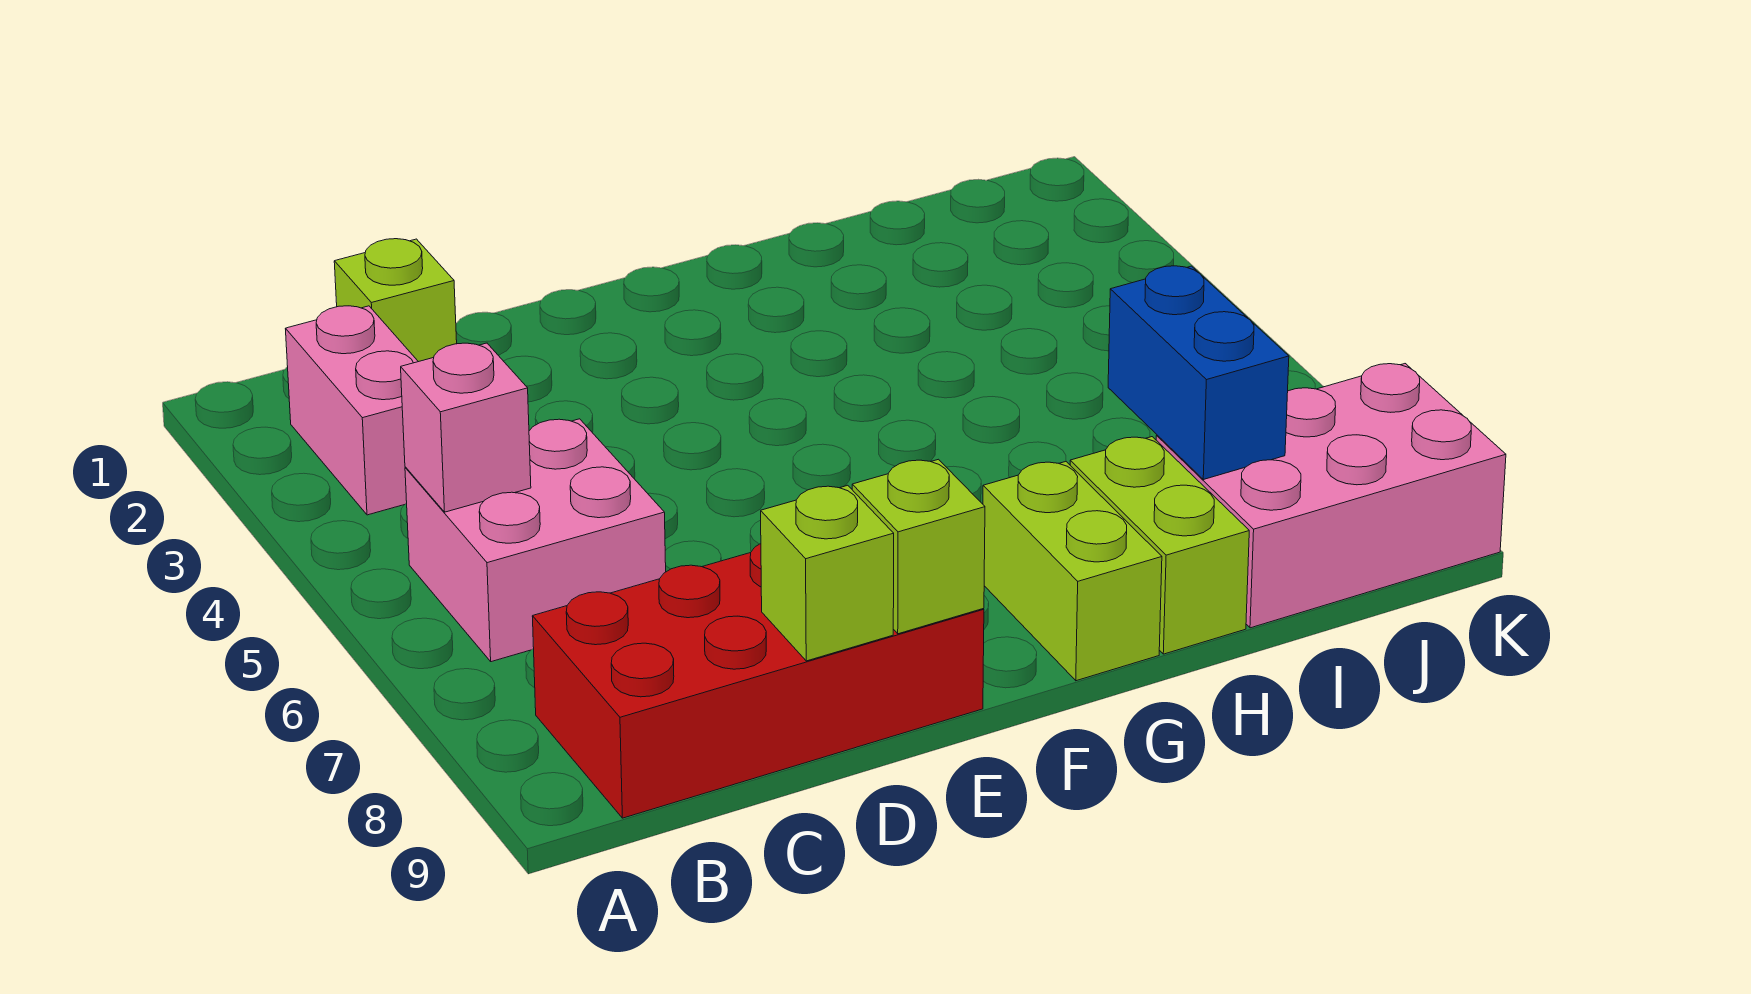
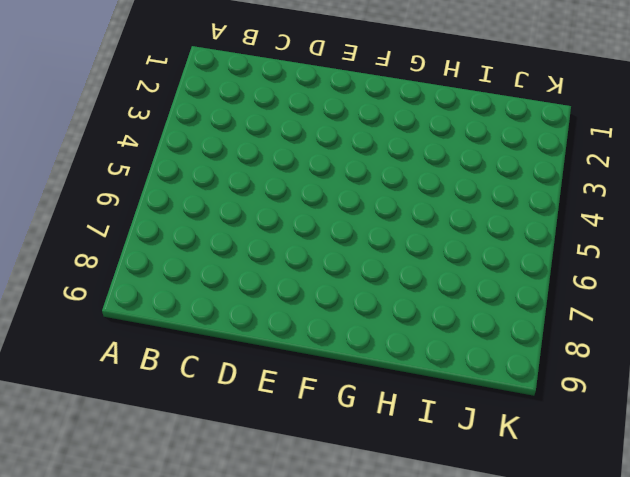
none -> pink brick B2:B3 level 1
none -> pink brick B5:C6 level 1

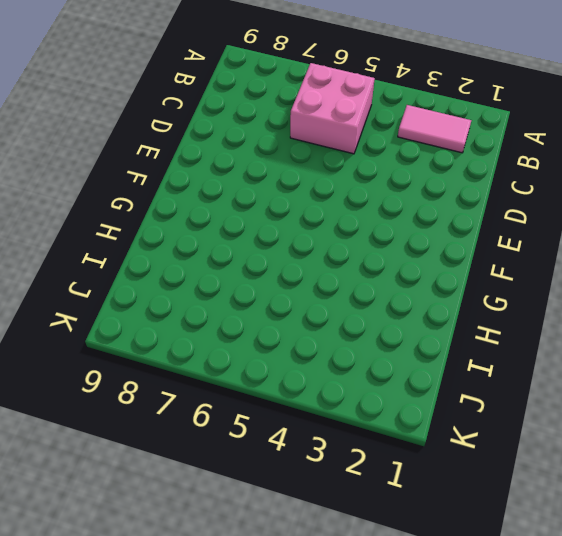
pink tile B2:B3 level 1 -> pink brick B2:B3 level 1
none -> red brick B8:E9 level 1
none -> lime brick C1 level 1

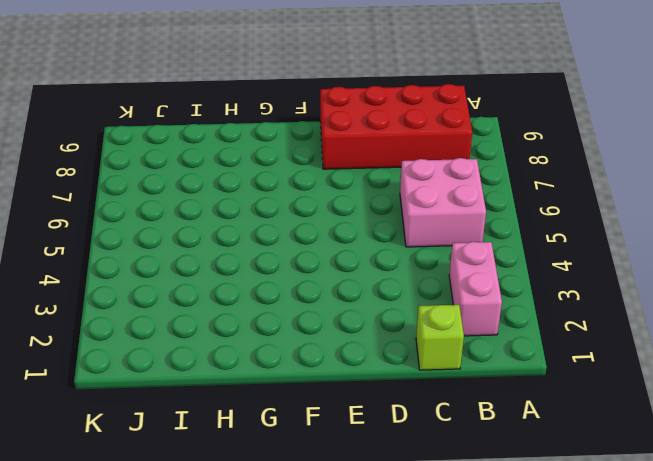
none -> lime brick G8:G9 level 1
none -> lime brick H8:H9 level 1

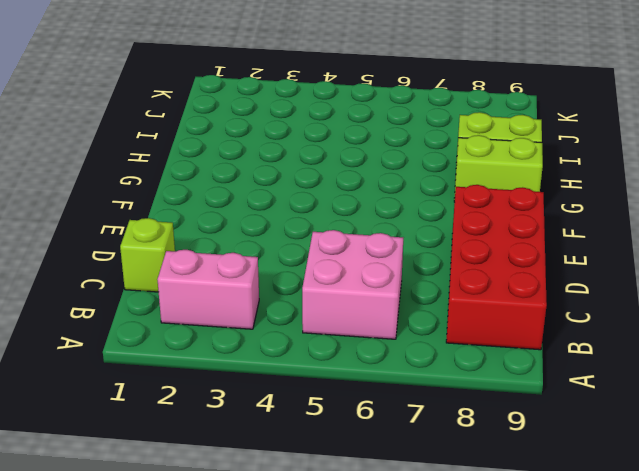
none -> pink brick I8:K9 level 1
none -> pink brick B5 level 2

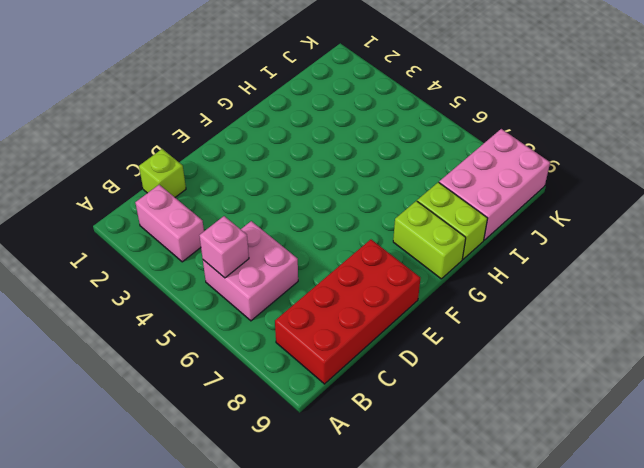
none -> lime brick D9 level 2
none -> lime brick E9 level 2

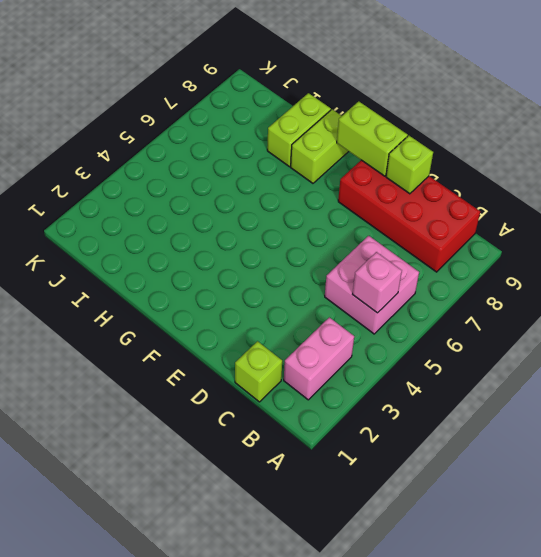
lime brick E9:F9 level 2 -> lime brick E9 level 2
none -> pink brick I8:K9 level 1
none -> blue brick I7:I8 level 2

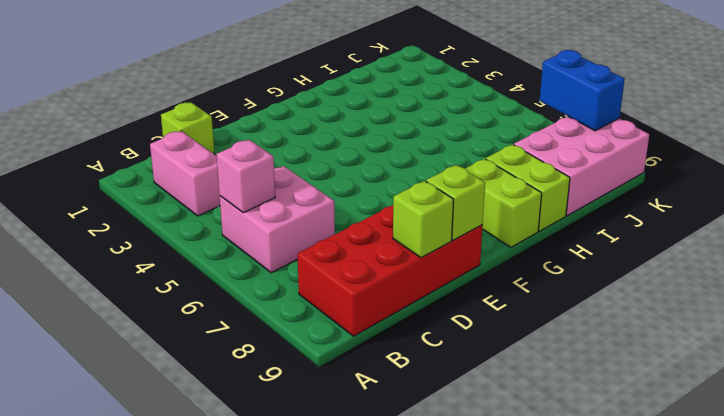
blue brick K7:K8 level 2 -> blue brick I7:I8 level 2

